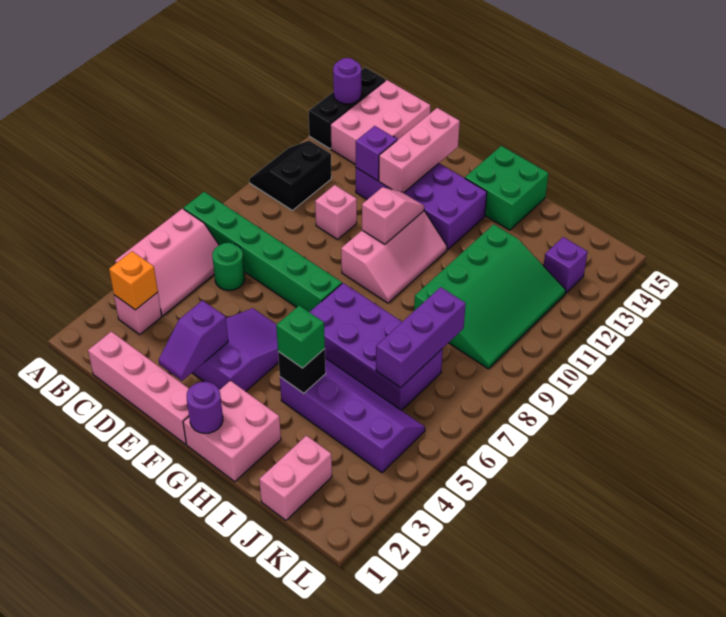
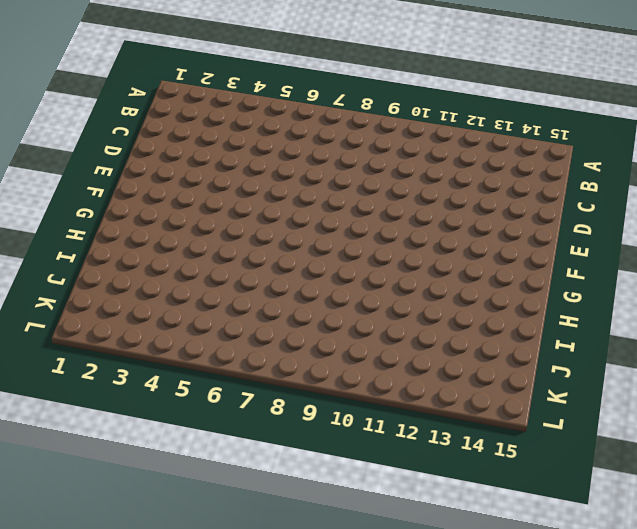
none -> pink slope A4:B6 level 1 top A
none -> green brick A7:F7 level 1
none -> black slope A10:B11 level 1 top B

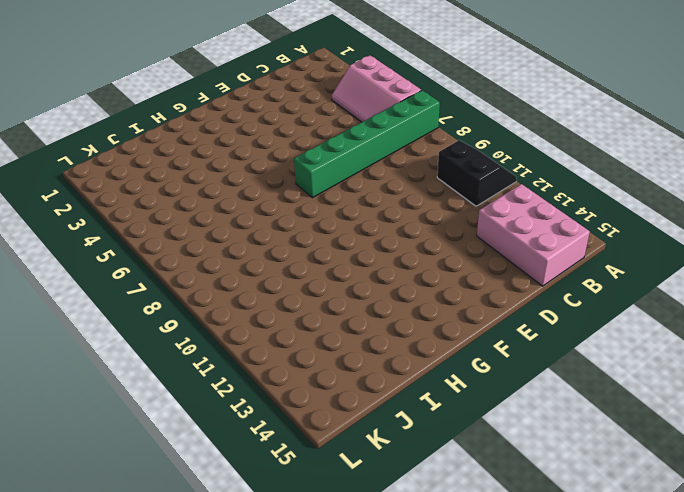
none -> black brick A13:A15 level 1
none -> pink brick B3 level 1
none -> pink brick C1:F1 level 1

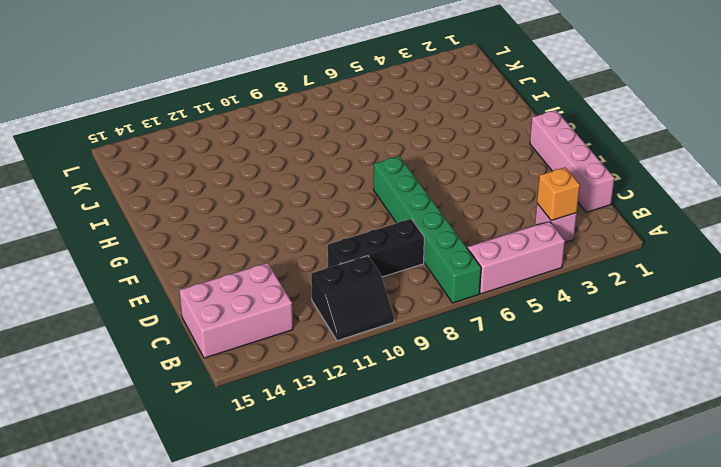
black brick C8:C10 level 1 -> black brick A13:A15 level 1
none -> green round brick C6 level 1
none -> pink brick D10 level 1
none -> purple brick D12:G13 level 1

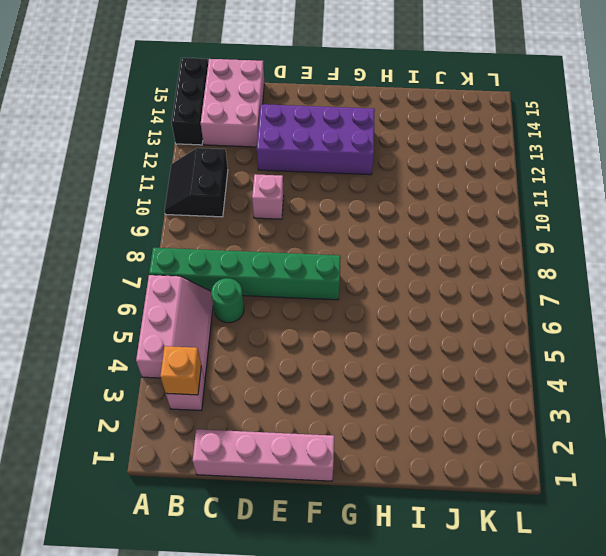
none -> purple slope E3:F5 level 1 top 3
none -> pink slope F9:G11 level 1 top F
none -> pink brick G1:H2 level 1

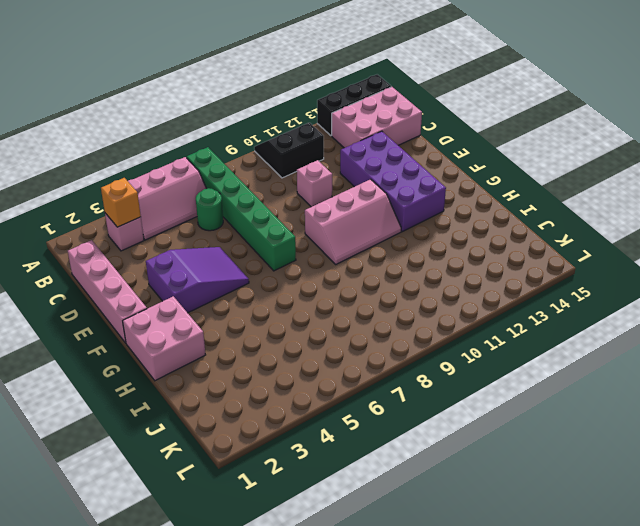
none -> purple brick G6:J7 level 1
none -> green brick G14:H15 level 1
none -> purple slope H4:K5 level 1 top 4

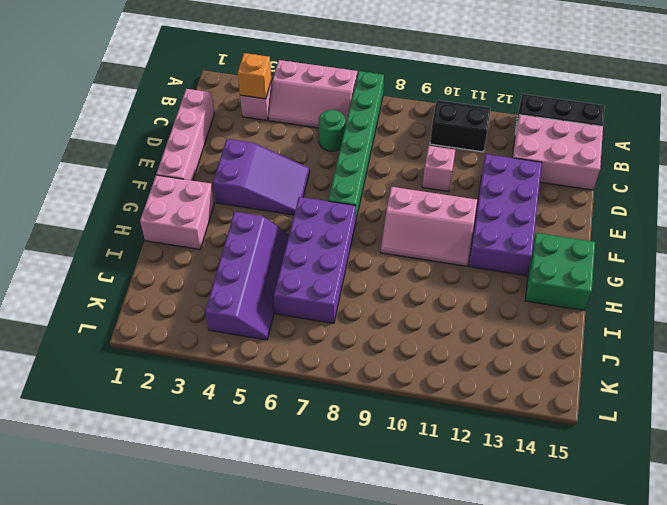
none -> green slope I9:K12 level 1 top I
none -> pink brick J1:J2 level 1
none -> purple brick K13 level 1

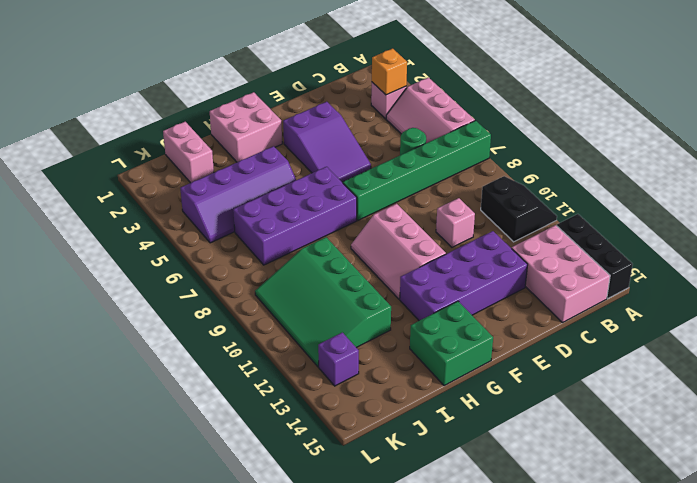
none -> pink brick C1:F1 level 1
none -> purple round brick A14 level 2
none -> purple brick D12 level 2

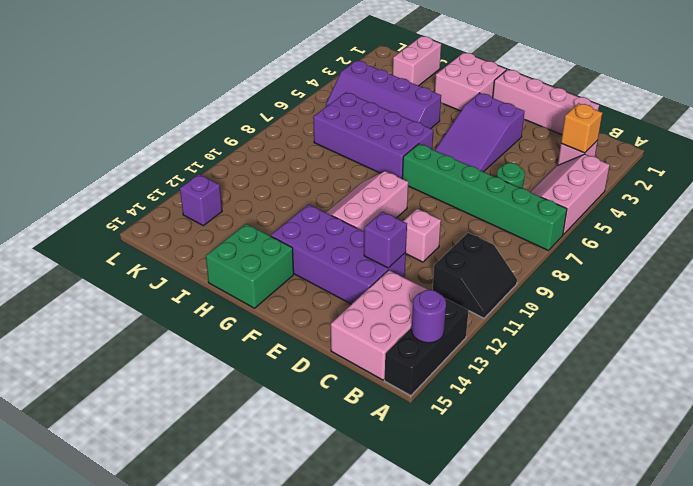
none -> green slope I9:K12 level 1 top I
none -> purple slope E2:E3 level 2 top 3
none -> pink brick E12:E14 level 2

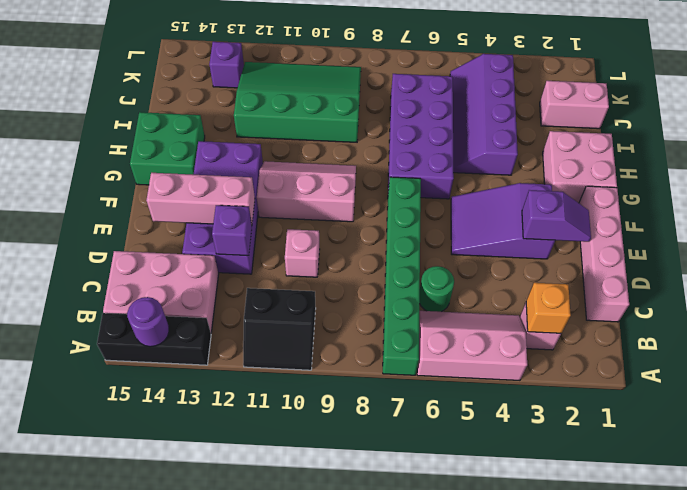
none -> pink slope F10:F11 level 2 top 10
none -> purple round brick G1 level 2
none -> black brick H4 level 2

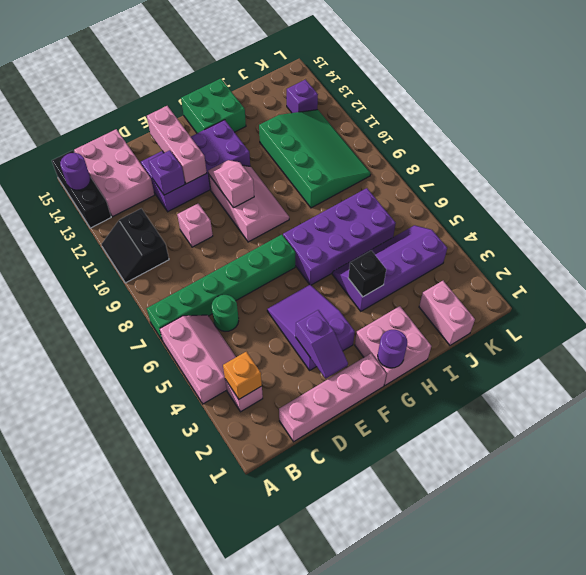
none -> purple brick J6:J8 level 2
none -> green brick H4 level 3

